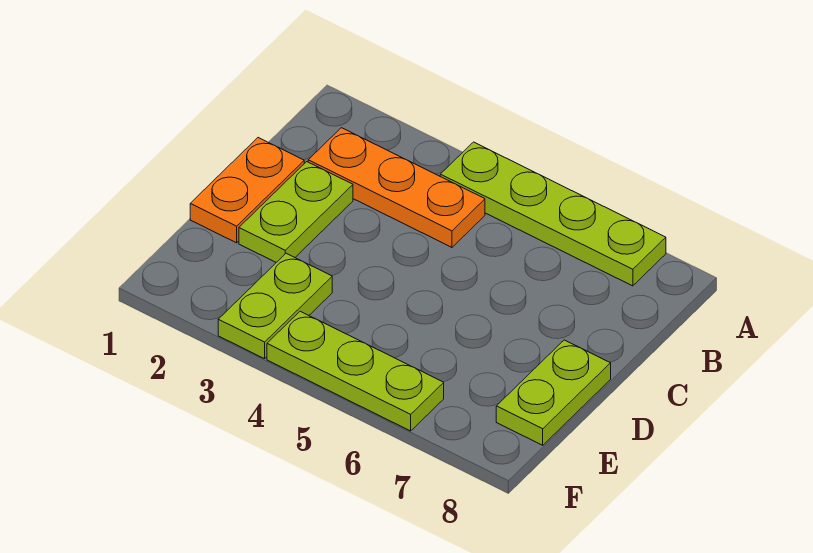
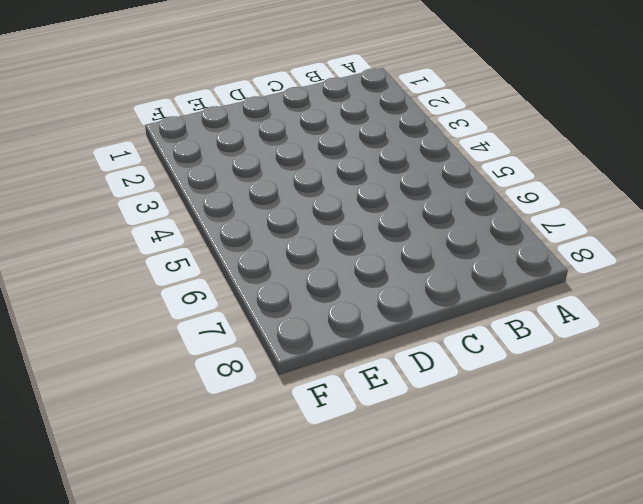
none -> lime plate A4:A7 level 1
none -> orange plate B2:B4 level 1

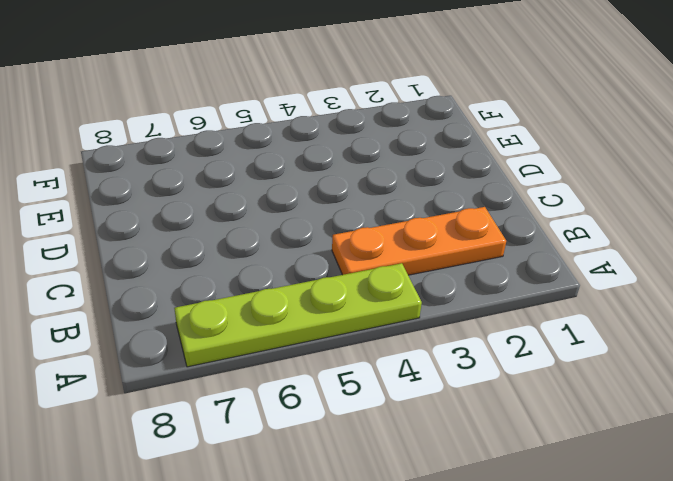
none -> orange plate C1:D1 level 1
none -> lime plate C2:D2 level 1

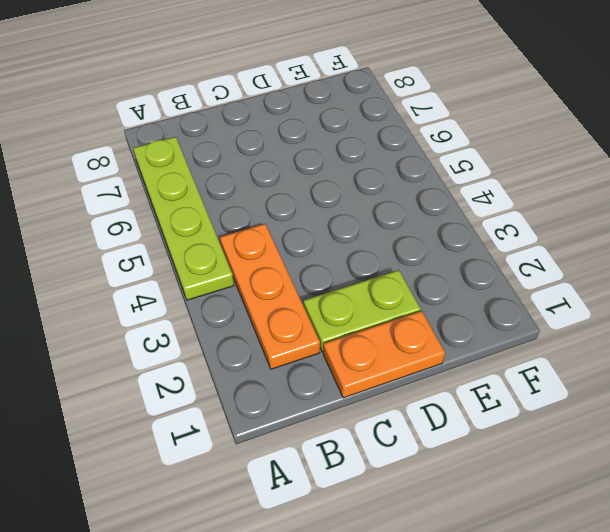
none -> lime plate D8:E8 level 1
none -> lime plate E3:F3 level 1

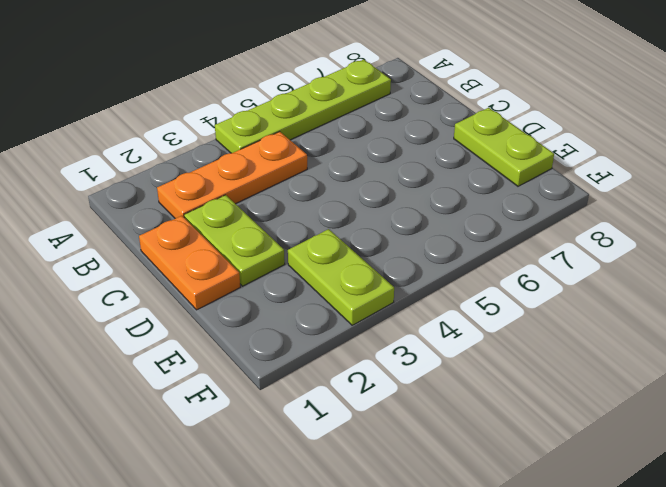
none -> lime plate F4:F6 level 1

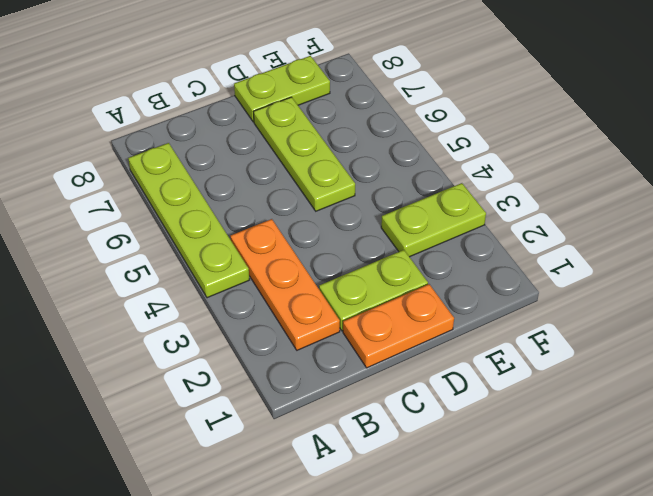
lime plate D5:D7 level 1 -> lime plate F4:F6 level 1

